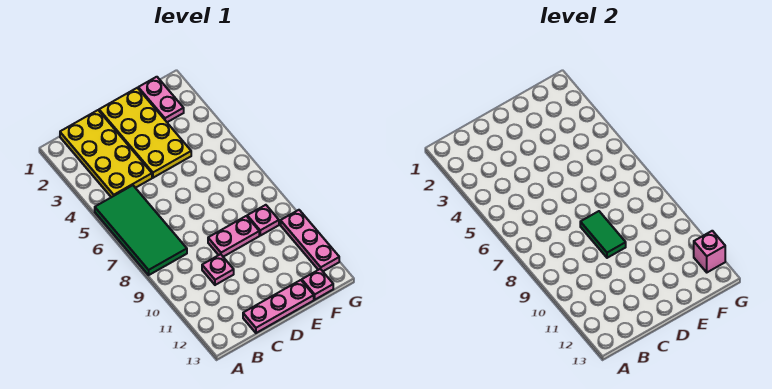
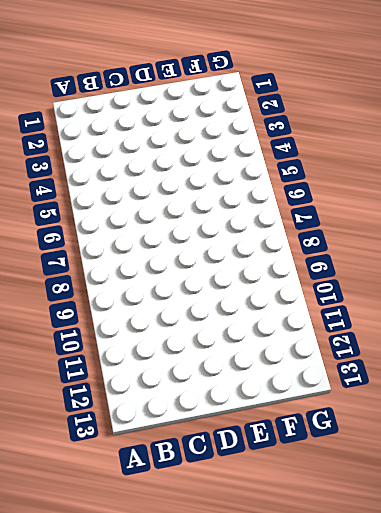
none -> green tile A5:B8 level 1
none -> yellow plate B1:C4 level 1
none -> pink plate C10 level 1

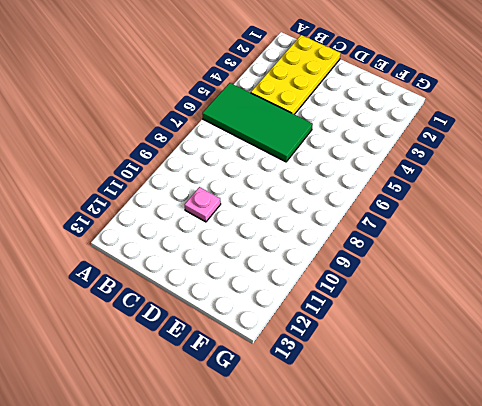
green tile A5:D6 level 1 -> green tile A5:B8 level 1
none -> pink plate C13:E13 level 1
none -> yellow plate D1:E4 level 1
none -> pink plate D9:E9 level 1

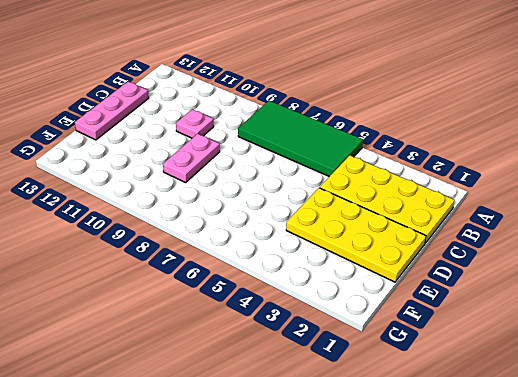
none -> pink plate F1:F2 level 1
none -> pink plate F9 level 1
none -> pink plate F13 level 1

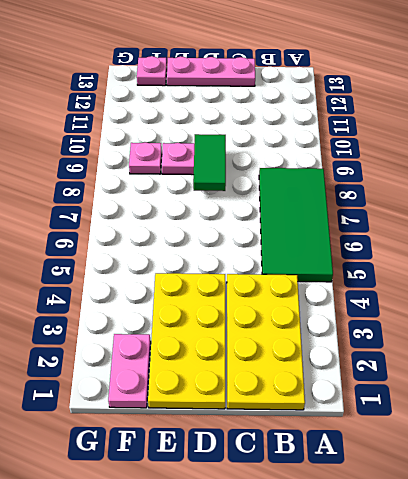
none -> pink plate C10 level 1
none -> pink plate G10:G12 level 1
none -> pink brick G12 level 2

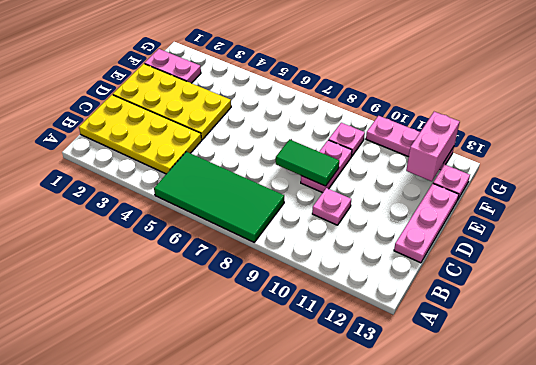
pink brick F12:G12 level 2 -> pink brick G12 level 2

